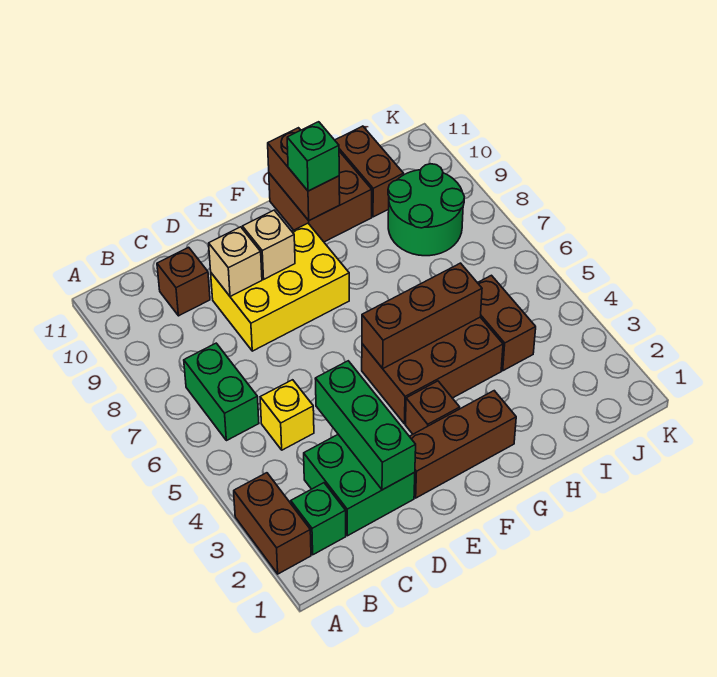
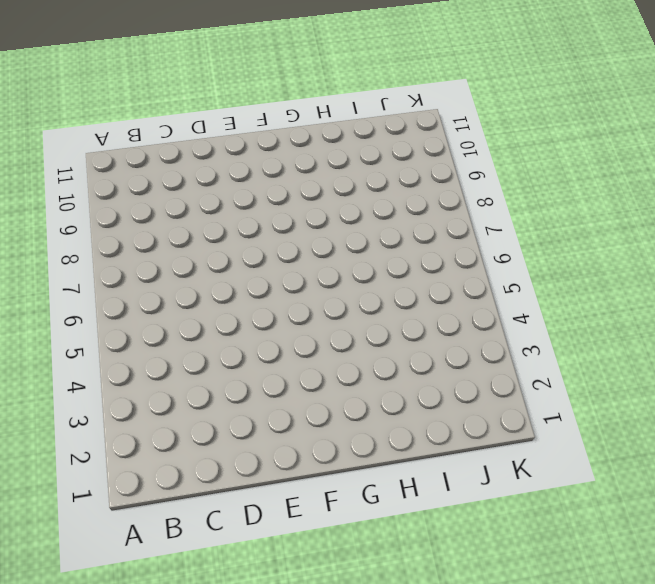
none -> brown brick A2:A3 level 1
none -> green brick B2 level 1
none -> green brick B6:B7 level 1

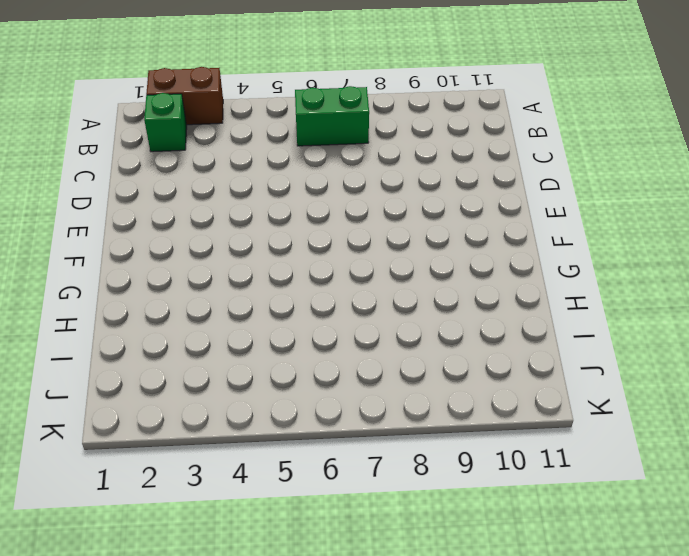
none -> green brick C2:D3 level 1
none -> yellow brick C5 level 1
none -> brown brick C10 level 1

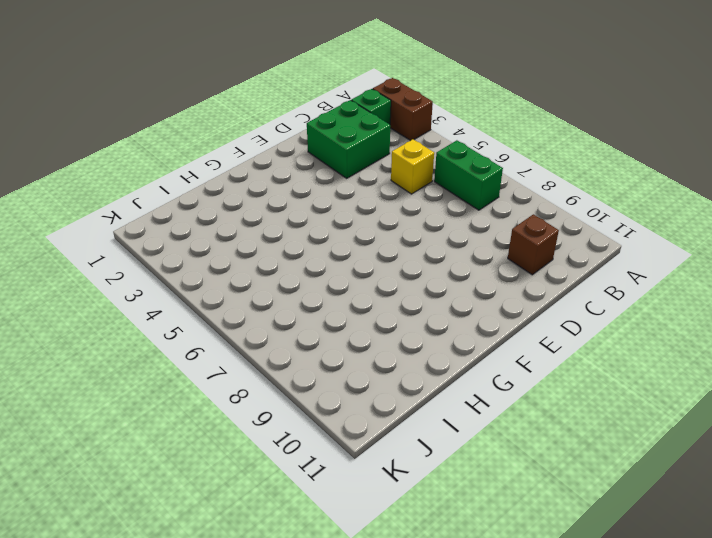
none -> yellow brick D8:F9 level 1
none -> brown brick E2:G2 level 1
none -> brown brick F3 level 1

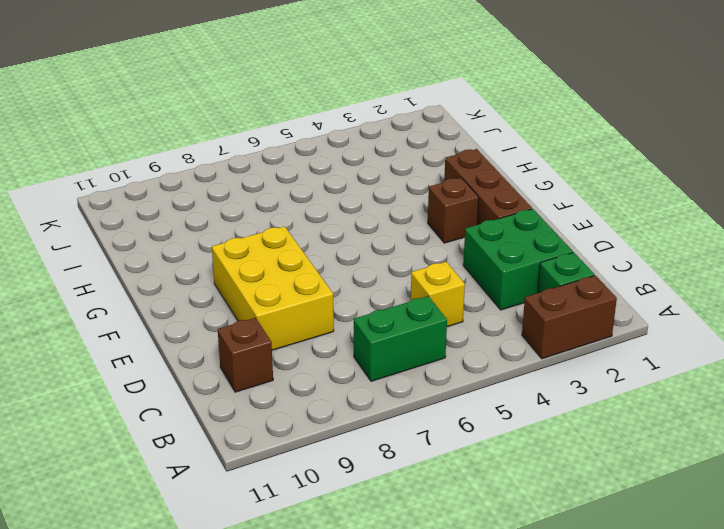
none -> brown brick F4:H5 level 1
none -> brown brick G10:H11 level 1
none -> brown brick I4:I5 level 1

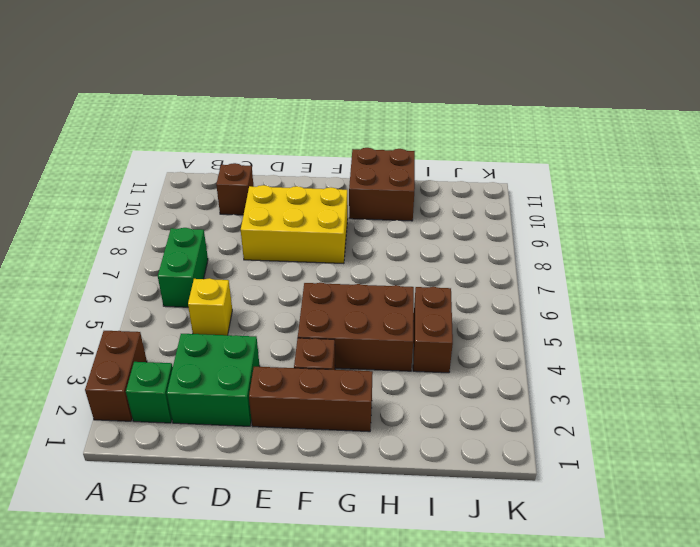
none -> green round brick I8:J9 level 1
none -> brown brick I10:I11 level 1
none -> green brick D2:D4 level 2

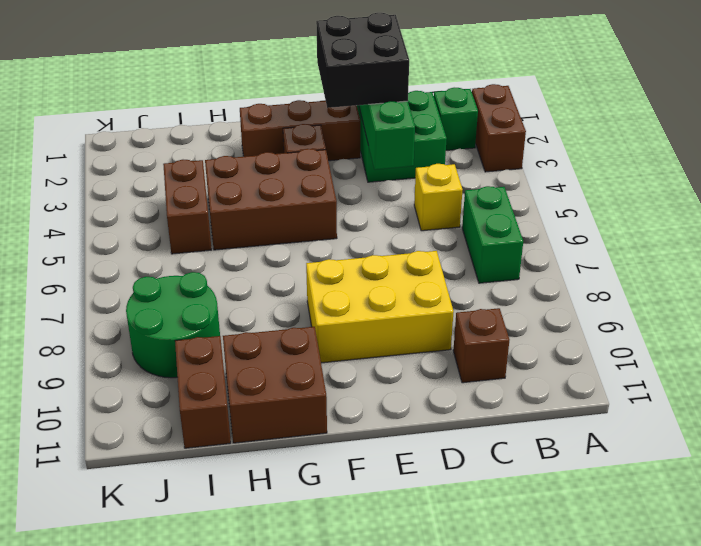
black brick D2:E3 level 3 -> none
none -> tan brick D9 level 2
none -> tan brick E9 level 2
none -> brown brick F5:H5 level 2

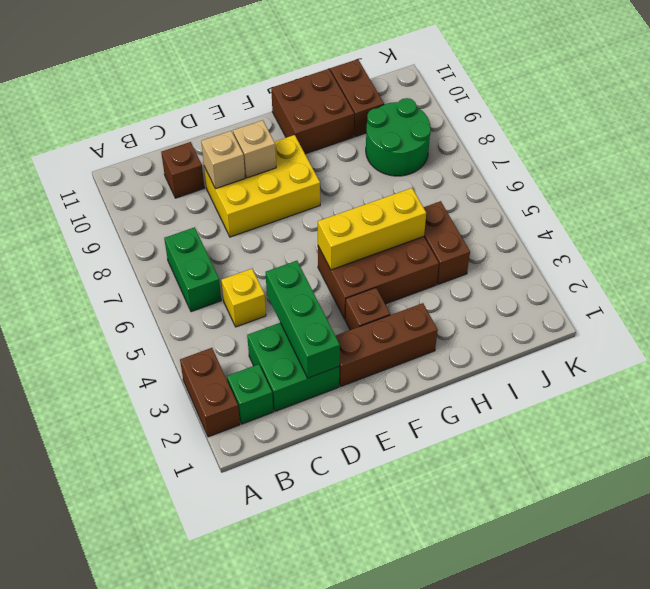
yellow brick F5:H5 level 2 -> brown brick F5:H5 level 2
none -> brown brick G10:G11 level 2
none -> green brick G10 level 3

